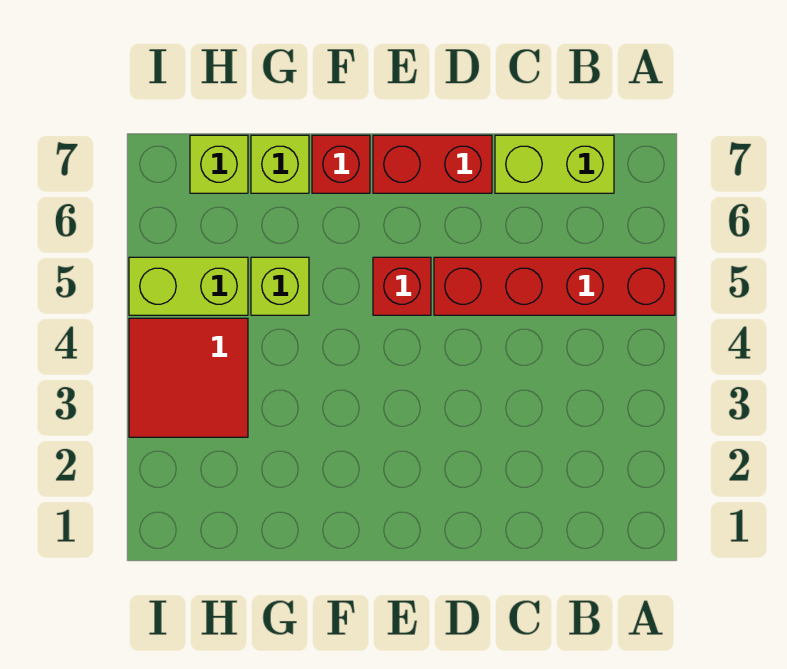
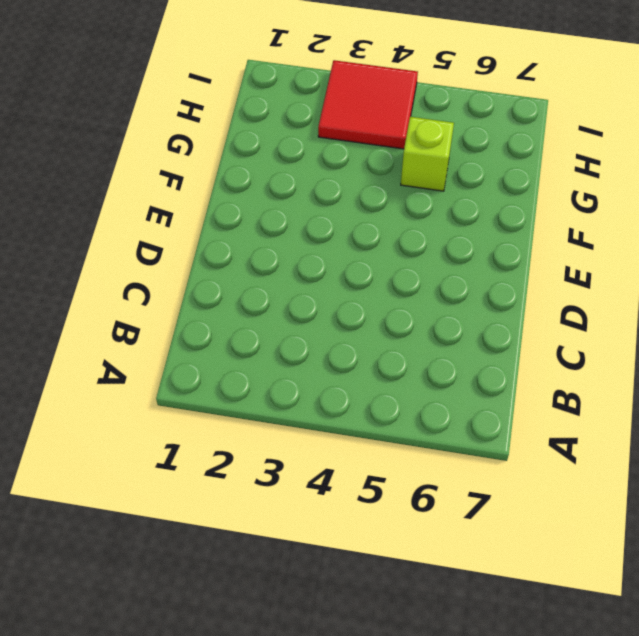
none -> red brick A5:D5 level 1
none -> lime brick B7:C7 level 1

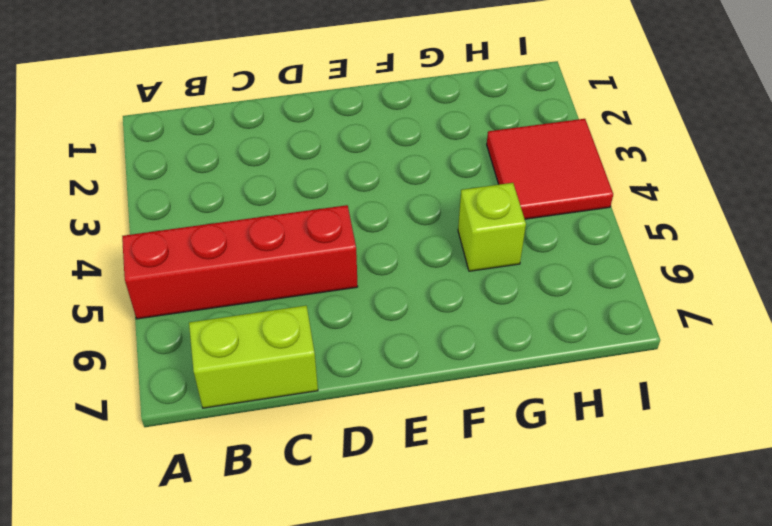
none -> red brick D7:E7 level 1
none -> red brick E5 level 1

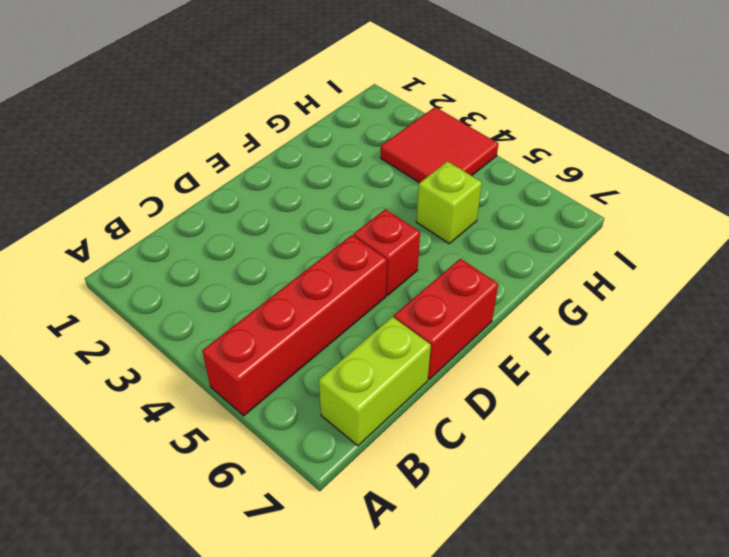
none -> red brick F7 level 1
none -> lime brick G7 level 1

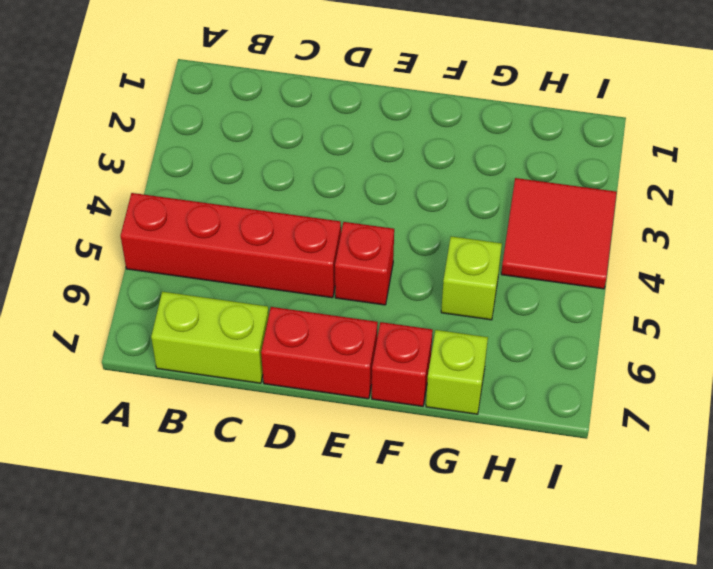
none -> lime brick H5:I5 level 1
none -> lime brick H7 level 1

